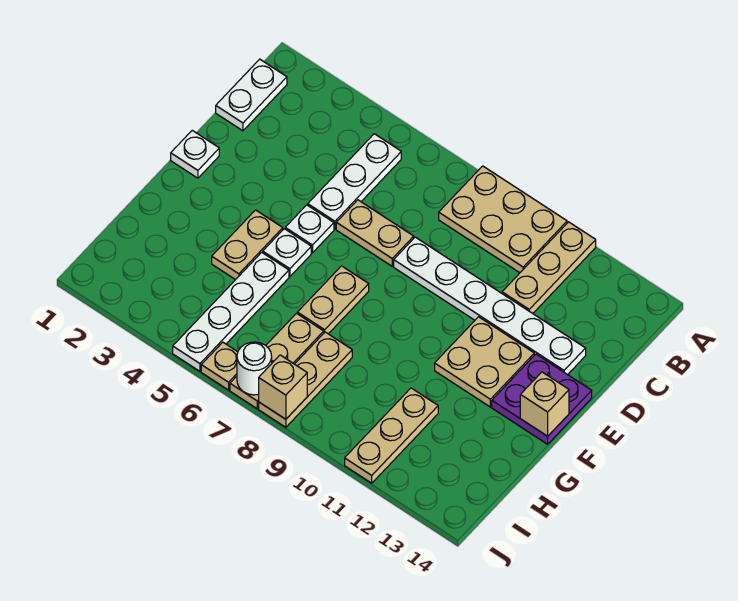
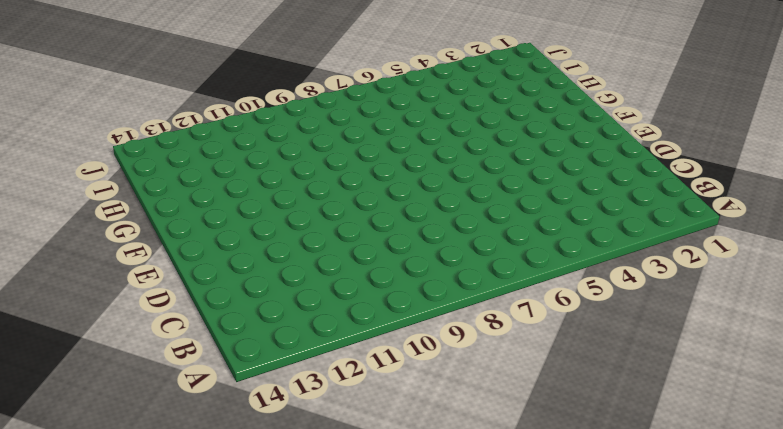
none -> tan plate A8:B10 level 1
none -> tan plate A11:C11 level 1
none -> white plate B1:C1 level 1

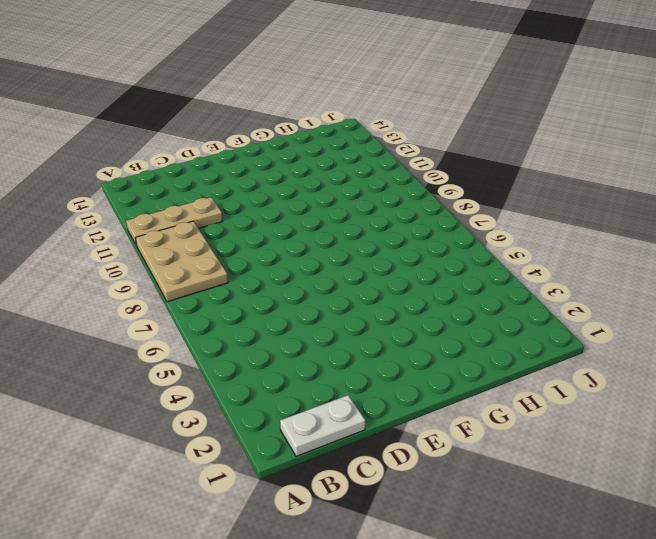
none -> white plate B5:D5 level 1
none -> tan plate D6:D7 level 1
none -> white plate D8:D13 level 1

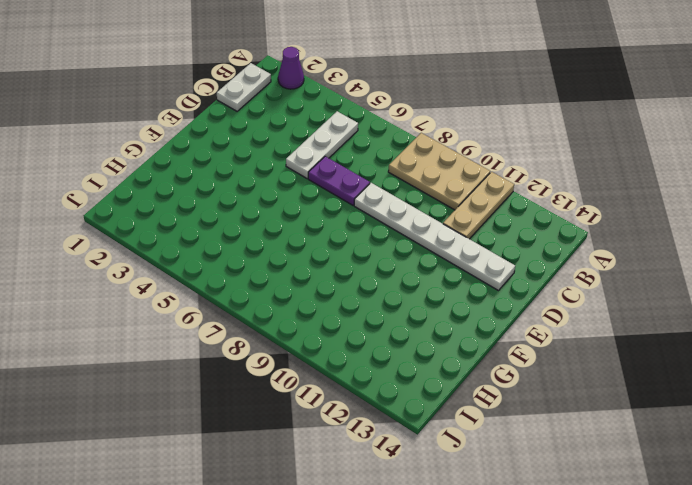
purple cone A2 level 1 -> none
purple plate D6:D7 level 1 -> tan plate D6:D7 level 1
none -> white plate E1 level 1
none -> white plate E5 level 1
none -> tan plate E11:F12 level 1

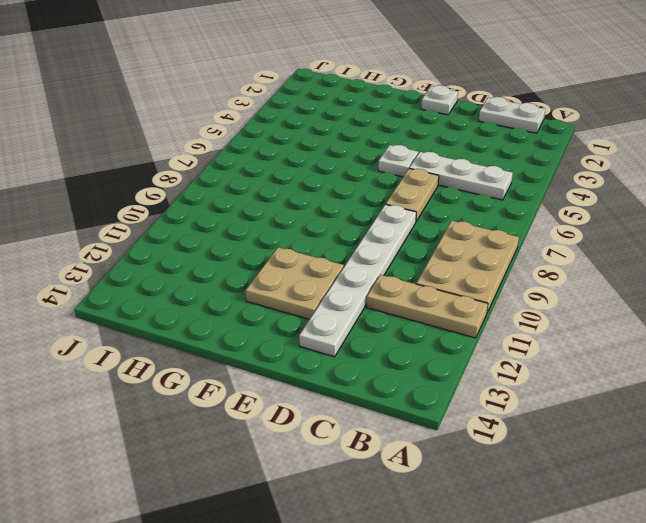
none -> purple plate E13:F14 level 1
none -> tan plate F4:G4 level 1
none -> white plate F5 level 1

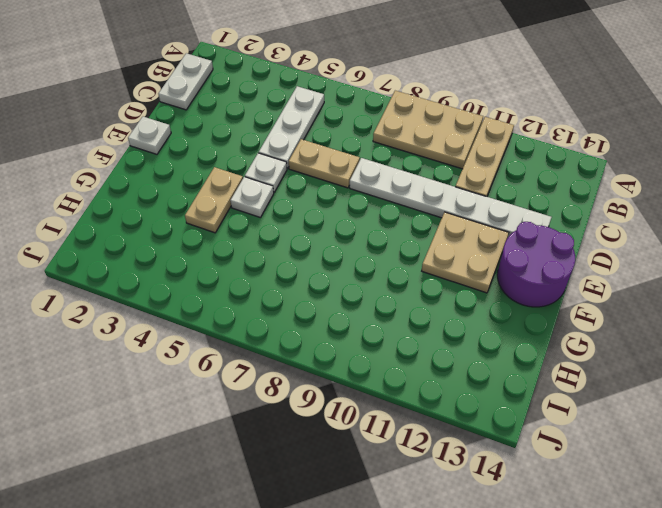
purple round brick E13:F14 level 1 -> purple plate E13:F14 level 1
none -> tan plate F7:G7 level 1
none -> white plate G5:J5 level 1
none -> tan plate H7:J7 level 1

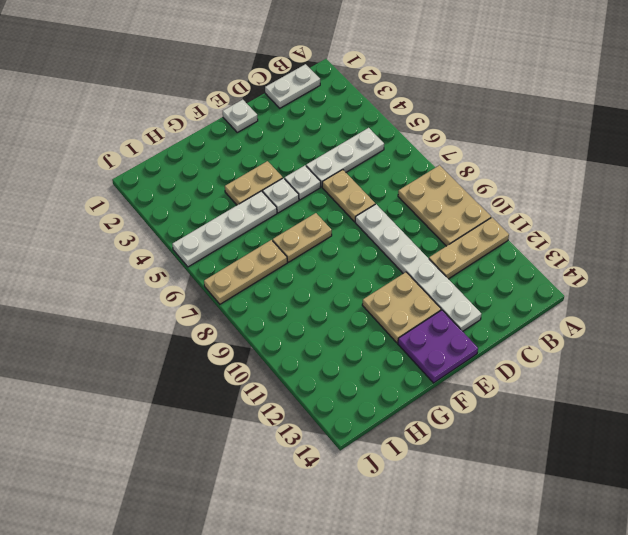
none -> tan plate H8:J8 level 1
none -> tan plate H11:J11 level 1
none -> tan plate J6 level 1

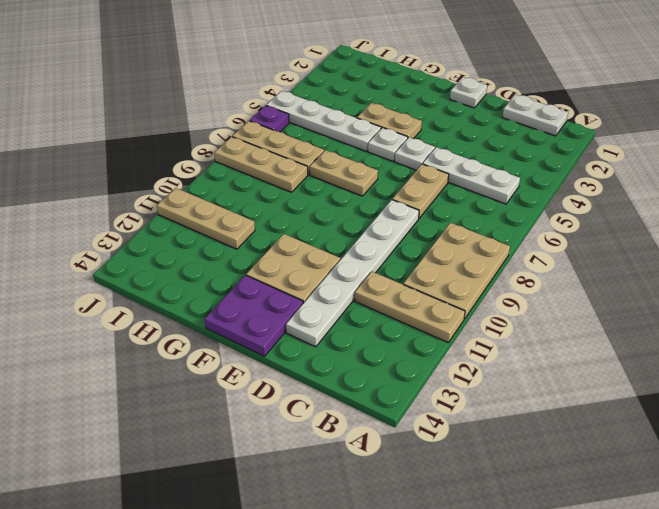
purple plate J6 level 1 -> tan plate J6 level 1
none -> tan brick F14 level 2
none -> white round brick J7 level 2
none -> tan brick J8 level 2

